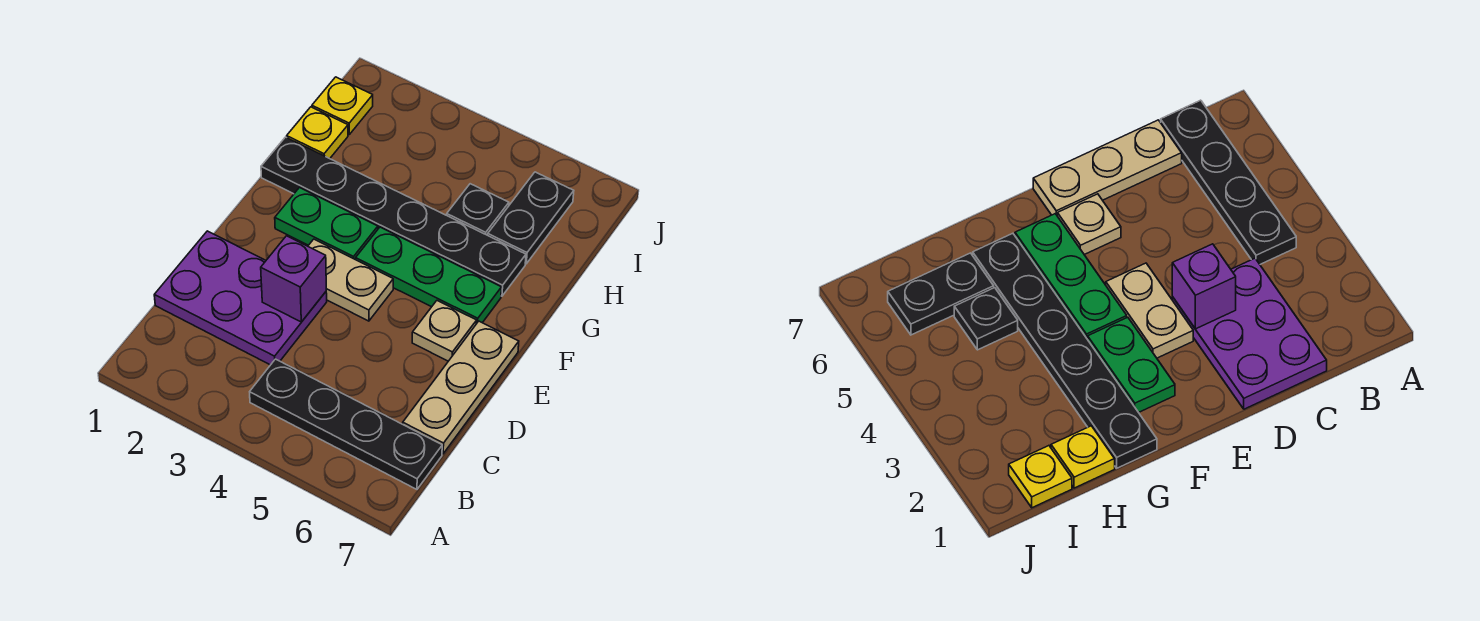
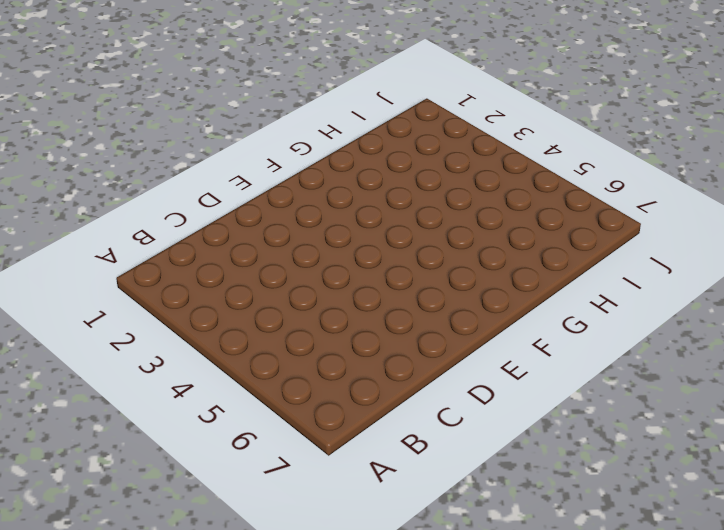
none -> black plate B4:B7 level 1
none -> purple plate C1:D3 level 1
none -> tan plate C7:E7 level 1

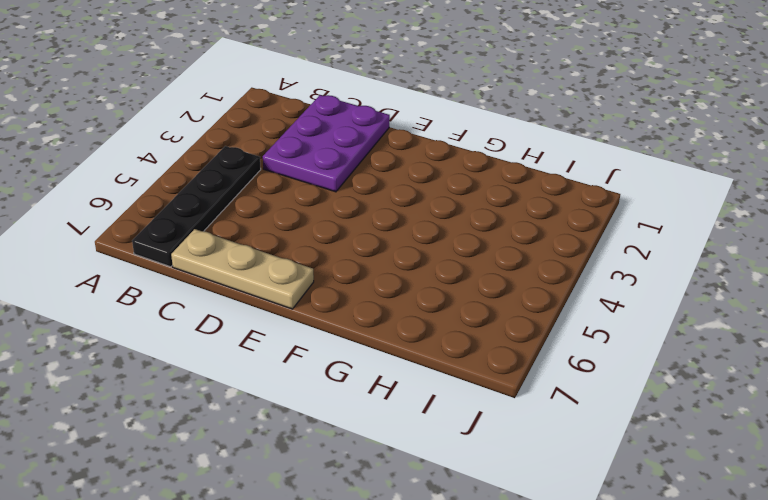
none -> tan plate E3:E4 level 1
none -> tan plate E6 level 1
none -> green plate F2:F3 level 1

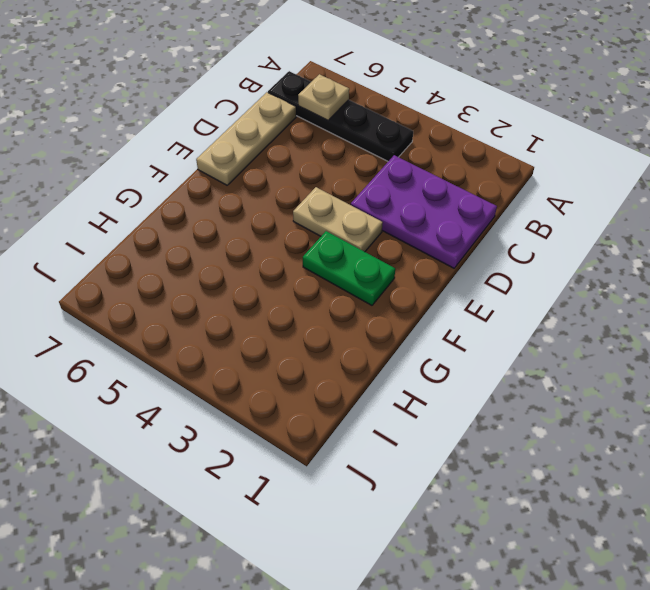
tan plate B6 level 2 -> tan plate E6 level 1
none -> green plate F4:F6 level 1
none -> black plate G1:G6 level 1
none -> yellow plate H1 level 1

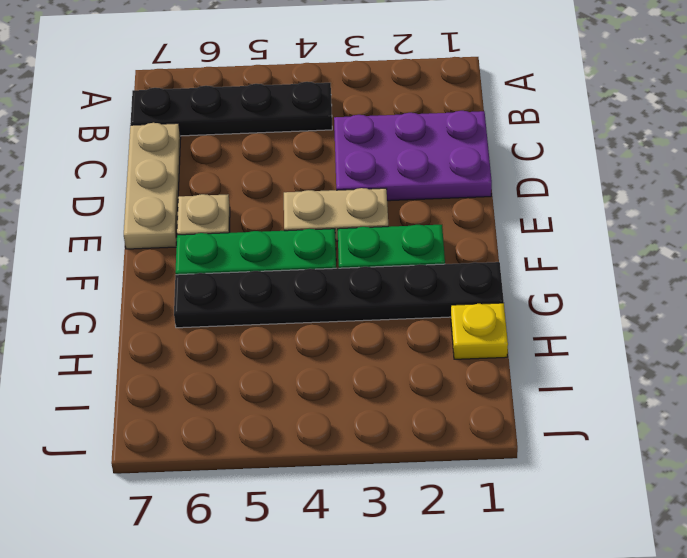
none -> black plate H5 level 1
none -> black plate H6:I6 level 1
none -> yellow plate I1 level 1

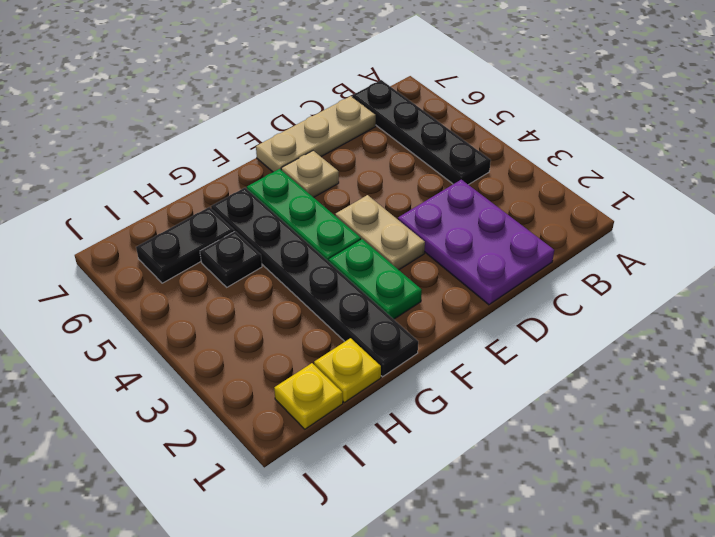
none -> purple brick D3 level 2

